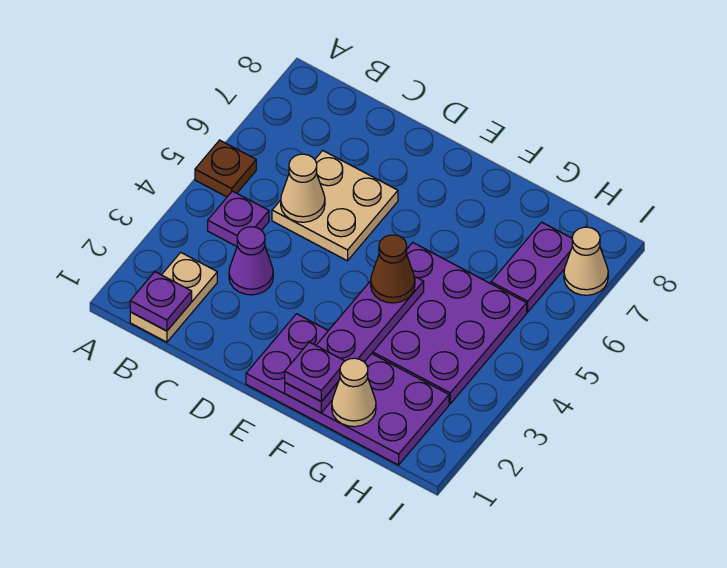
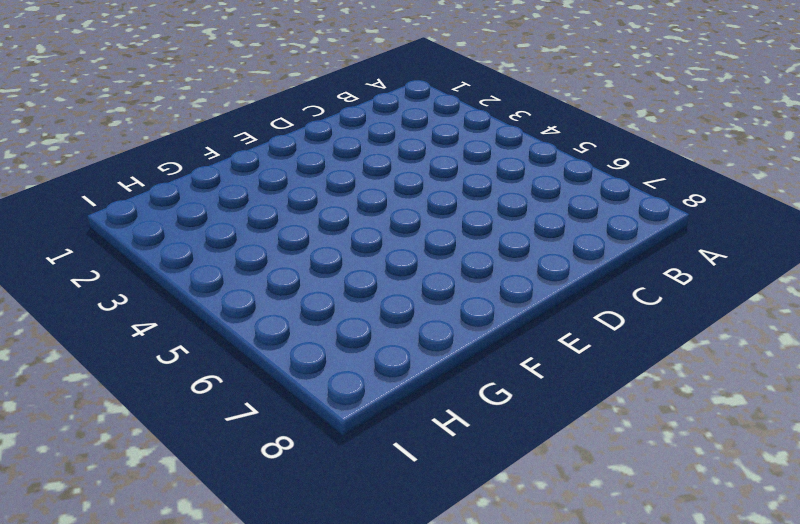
none -> brown plate A5 level 1
none -> tan plate B1:B2 level 1
none -> purple plate B4 level 1

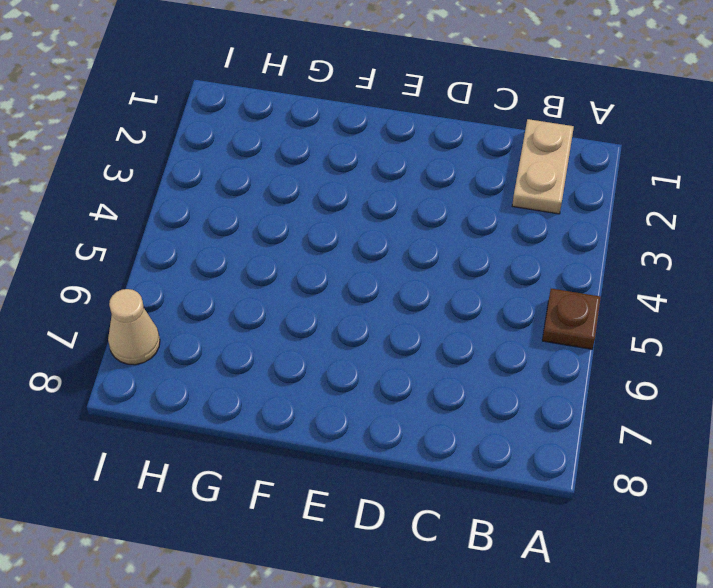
none -> purple plate B4 level 1
none -> purple cone C3 level 1
none -> tan plate C5:D6 level 1

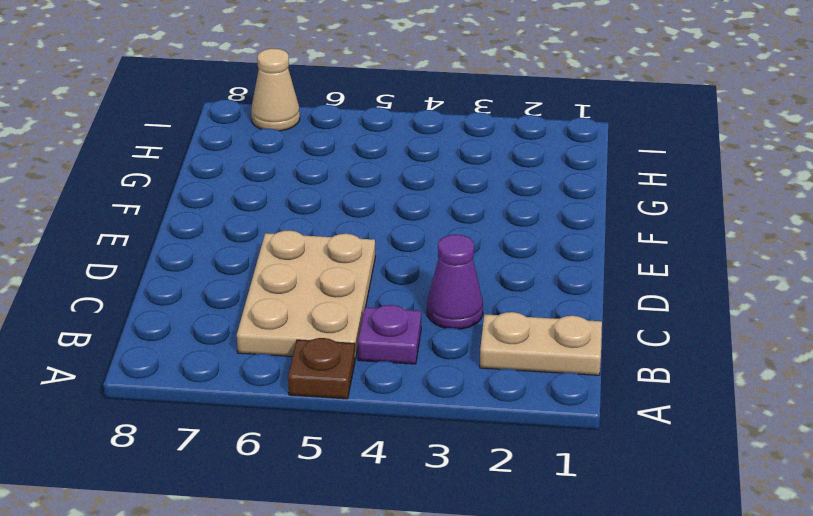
tan plate B5:D6 level 1 -> tan plate C5:D6 level 1
none -> purple plate E1:H2 level 1
none -> purple plate F3:H5 level 1
none -> purple plate H6:H7 level 1

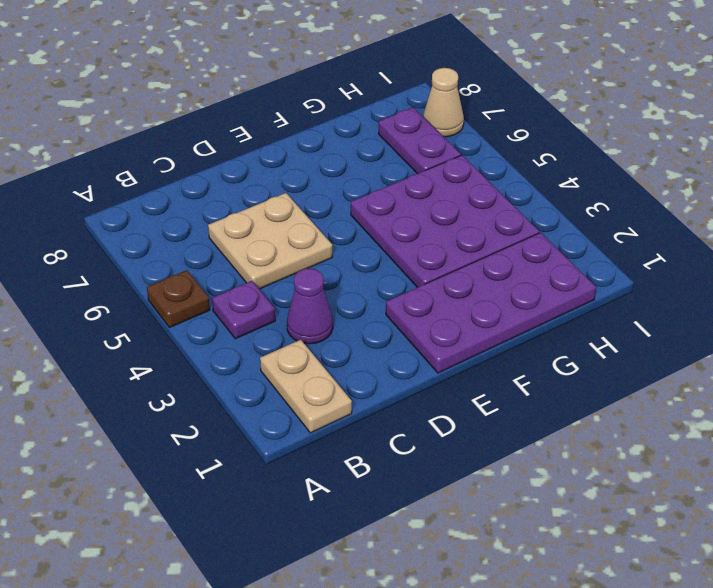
none -> purple plate B1 level 2
none -> tan cone C5 level 2
none -> purple plate F1:F4 level 2

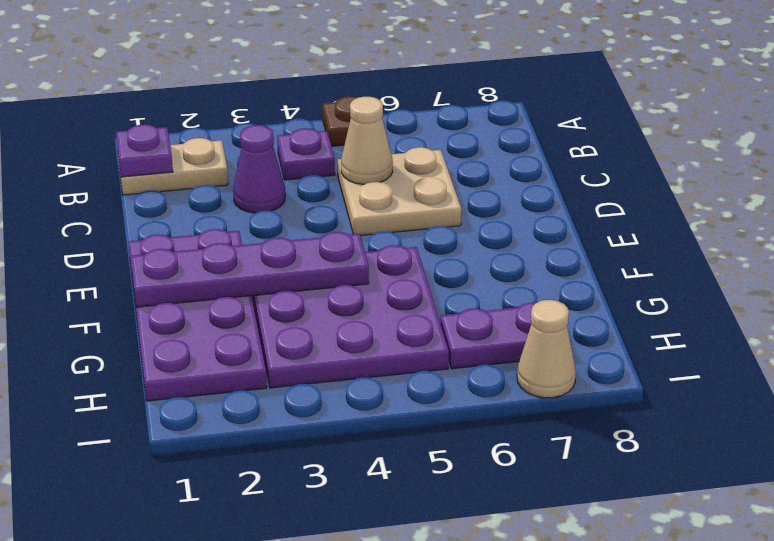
none -> tan cone G1 level 2
none -> purple plate F1 level 3
none -> brown cone F4 level 3

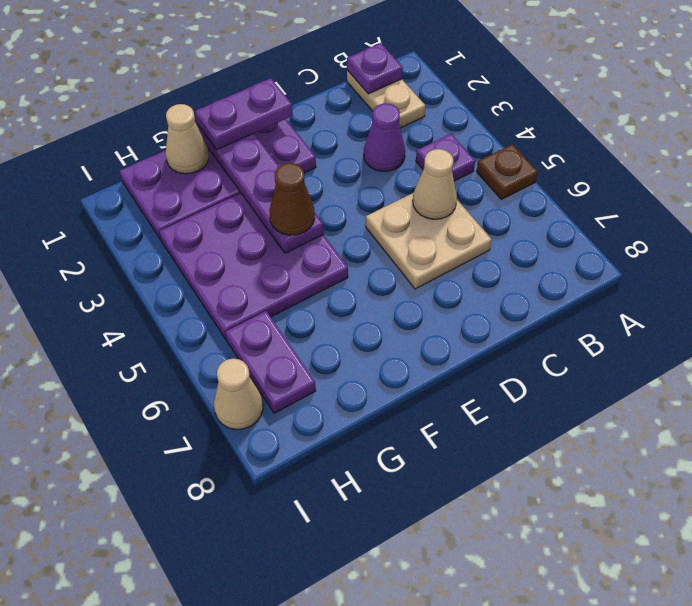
purple plate E1:F1 level 3 -> purple plate F1 level 3

